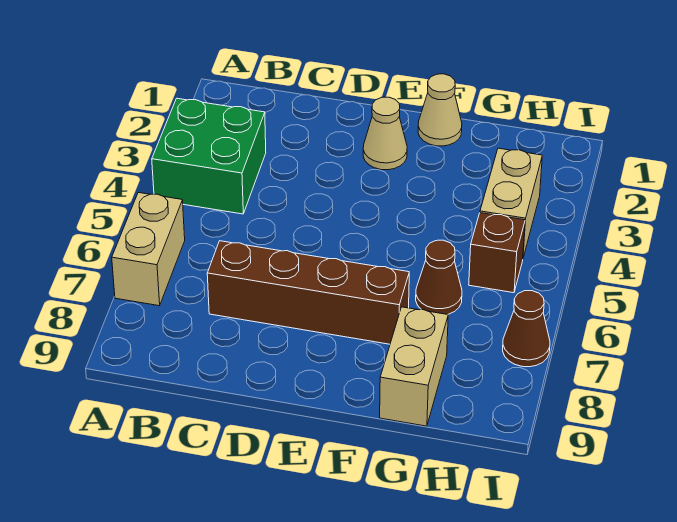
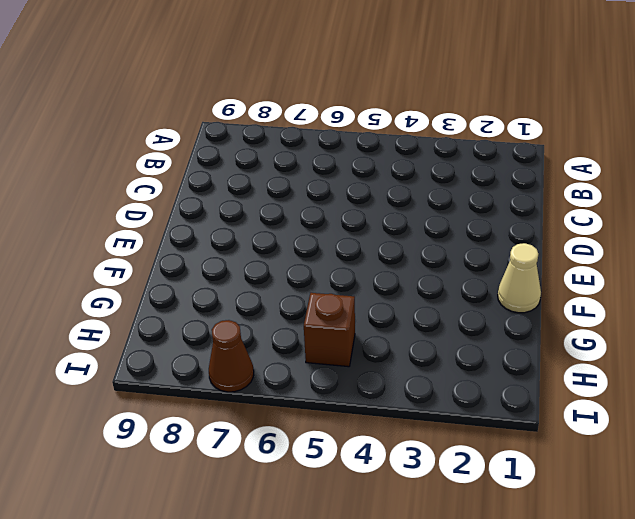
none -> green brick A3:B4 level 1
none -> tan brick A6:A7 level 1

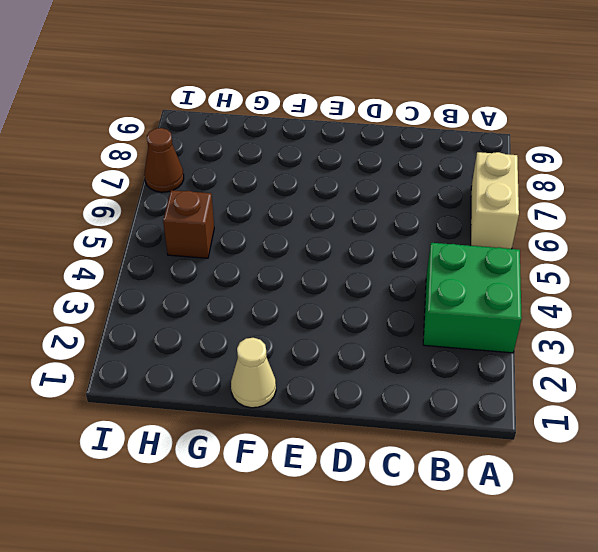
none -> brown brick C7:F7 level 1
none -> tan cone E2 level 1

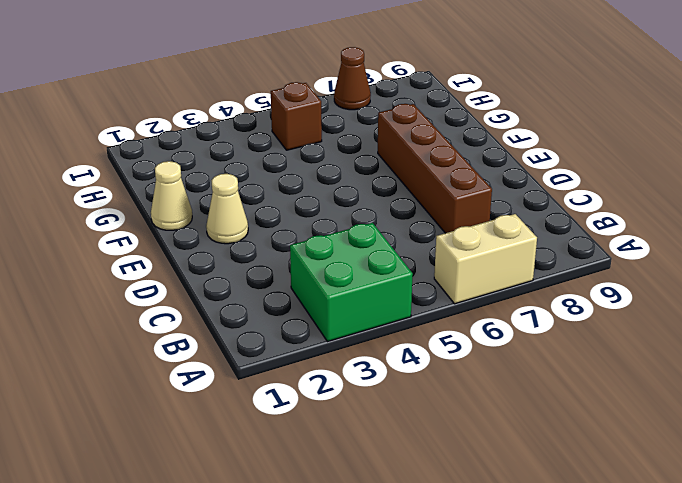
none -> brown cone G6 level 1
none -> tan brick G8:G9 level 1

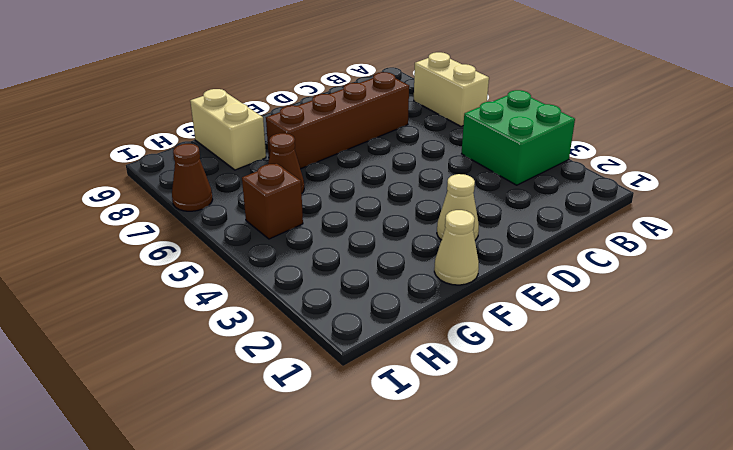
none -> tan brick H3:H4 level 1

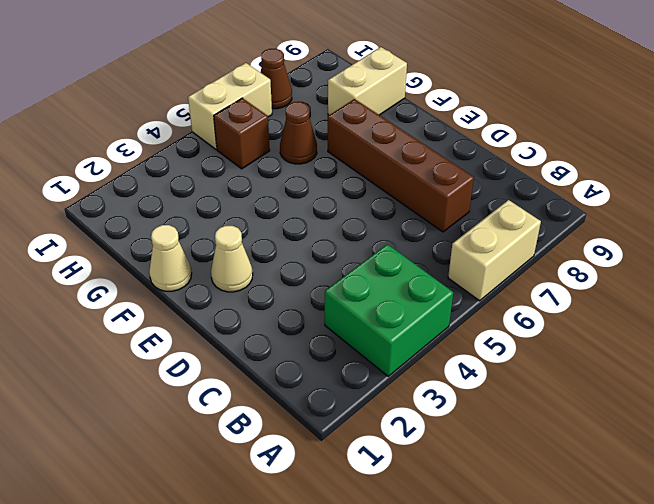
tan brick I5:I6 level 1 -> tan brick H3:H4 level 1

